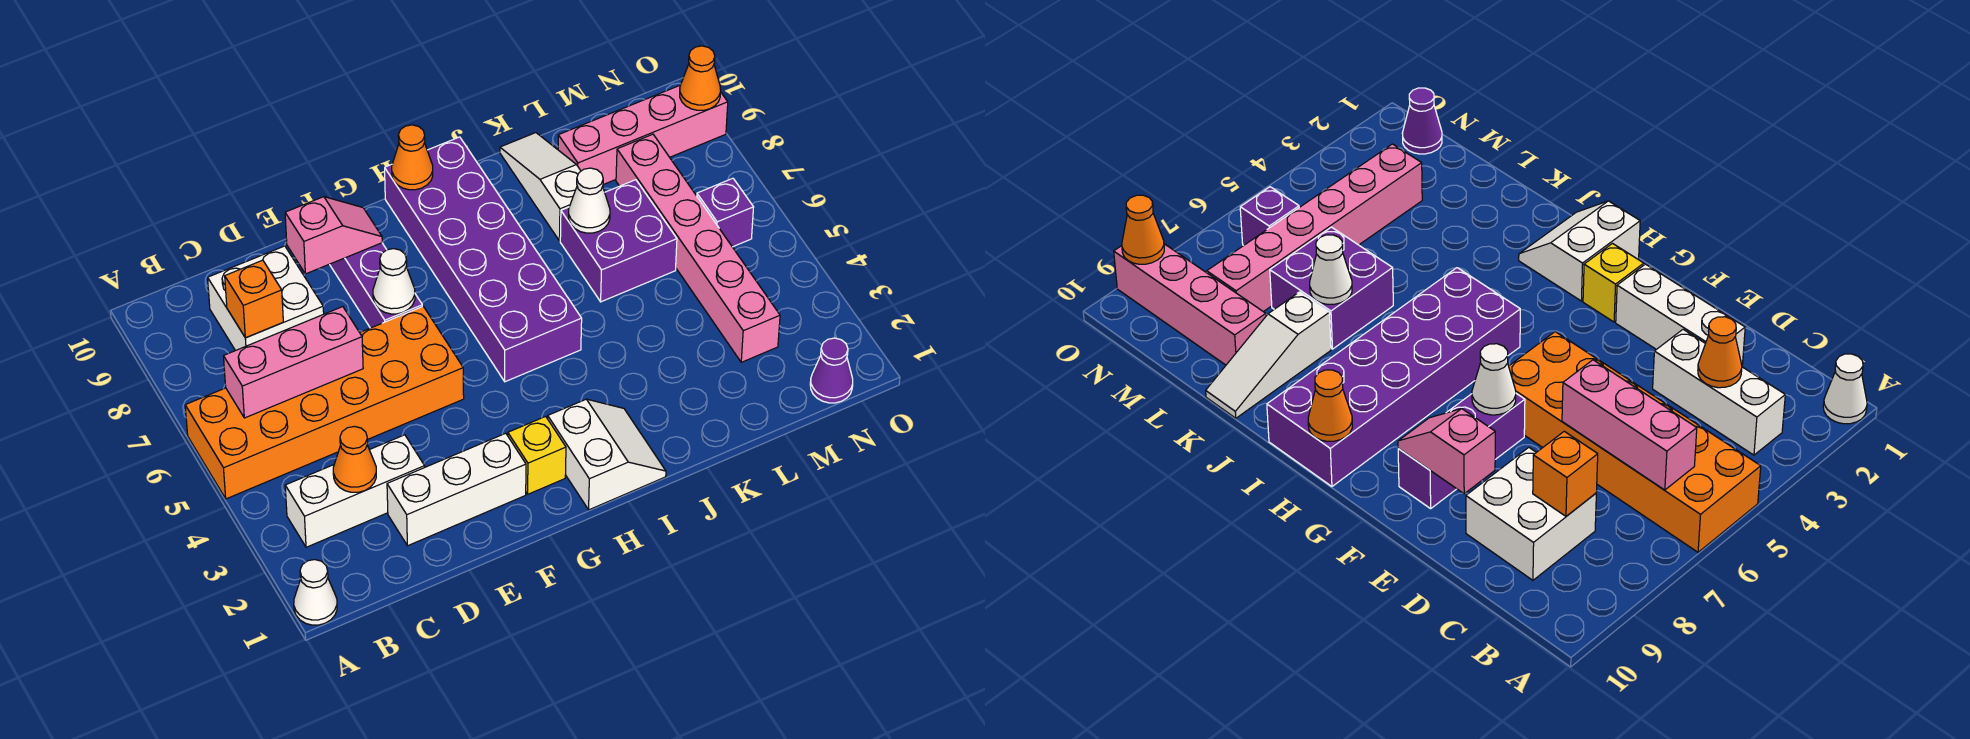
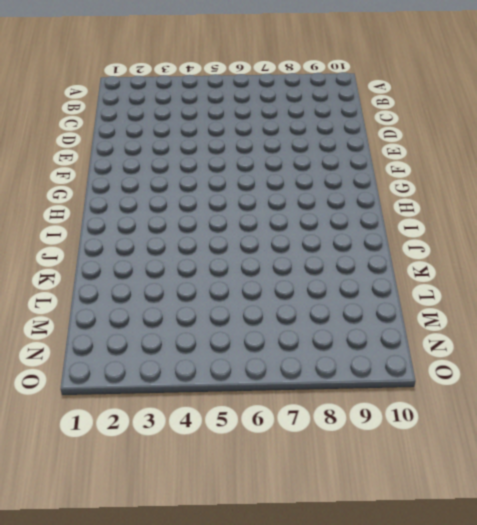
none -> white cone A1 level 1
none -> orange brick A5:F6 level 1
none -> white brick B3:D3 level 1

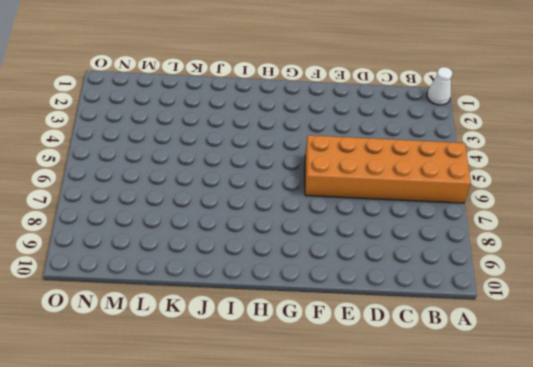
none -> white brick B3:D3 level 1
none -> white brick C8:D9 level 1
none -> white brick D2:F2 level 1

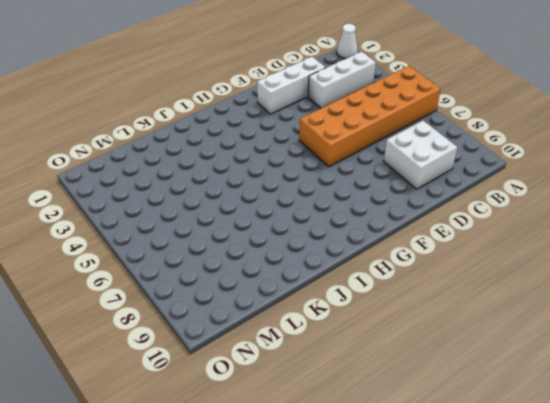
none -> purple brick F7:F9 level 1
none -> yellow brick G2 level 1
none -> white slope H1:I2 level 1 top H

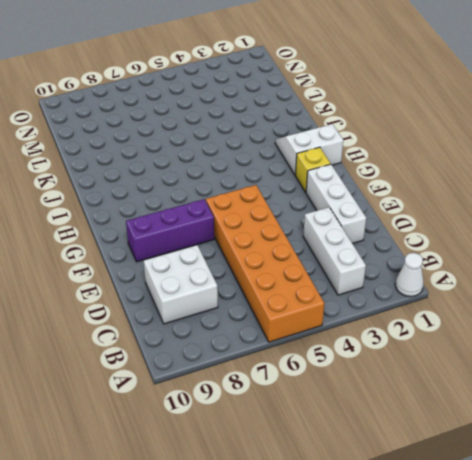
none -> purple brick H5:I10 level 1
none -> purple brick K6:L7 level 1
none -> white slope K8:K10 level 1 top 8

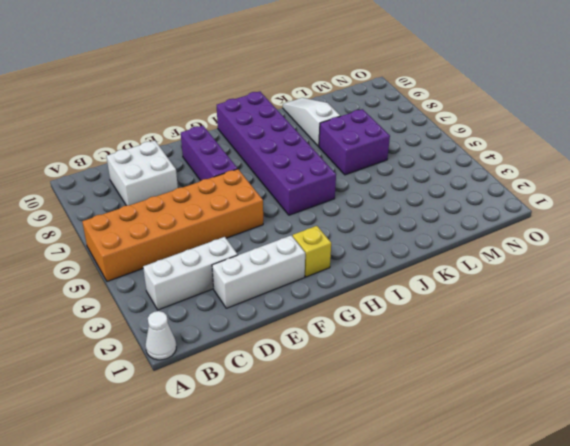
none -> white slope H1:I2 level 1 top H
none -> pink brick L9:O9 level 1
none -> pink brick M3:M8 level 1

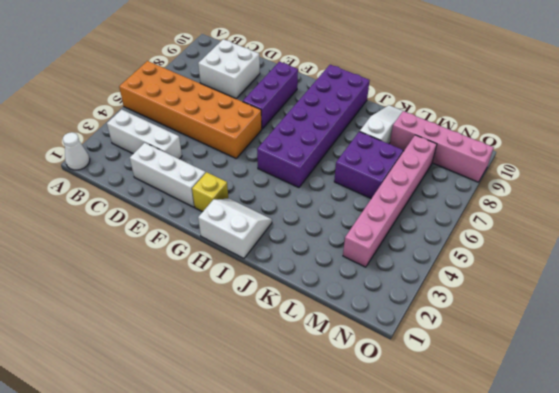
white slope H1:I2 level 1 top 1 -> white slope H1:I2 level 1 top H
none -> purple cone N1 level 1
none -> purple brick N6 level 1
none -> pink brick B6:D6 level 2

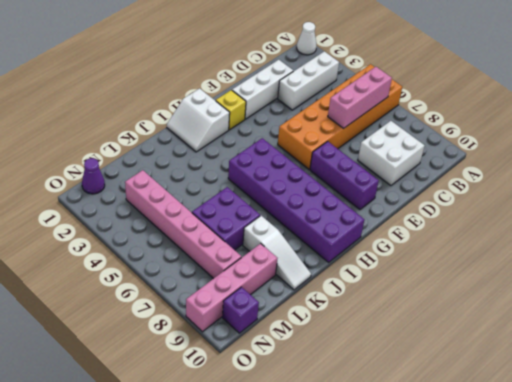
purple brick N10 level 1 -> purple brick N6 level 1
none -> orange cone C3 level 2
none -> orange brick C8 level 2
none -> pink slope E9:F9 level 2 top E

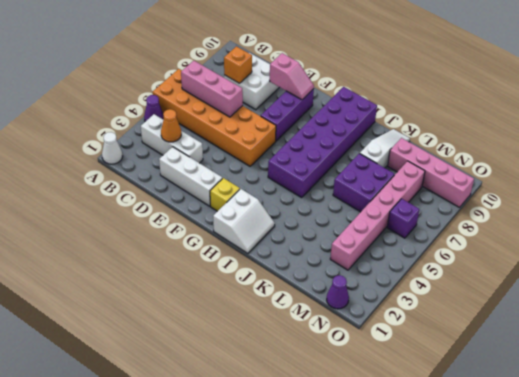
purple cone A4 level 1 -> none
none -> white cone F7 level 2
none -> orange cone H10 level 2
none -> white cone K7 level 2

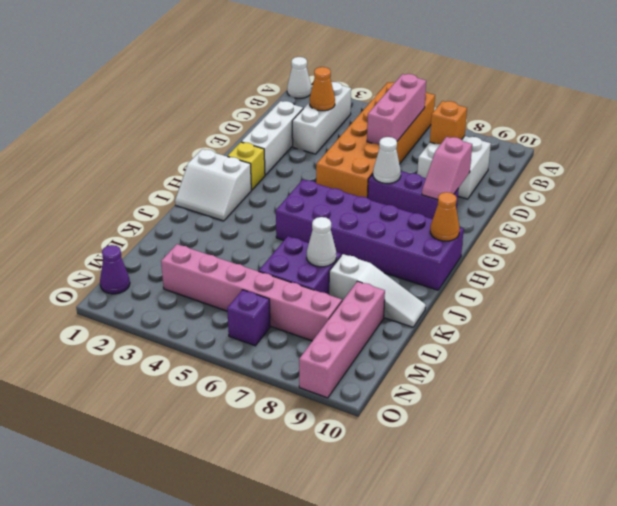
none -> orange cone O9 level 2

